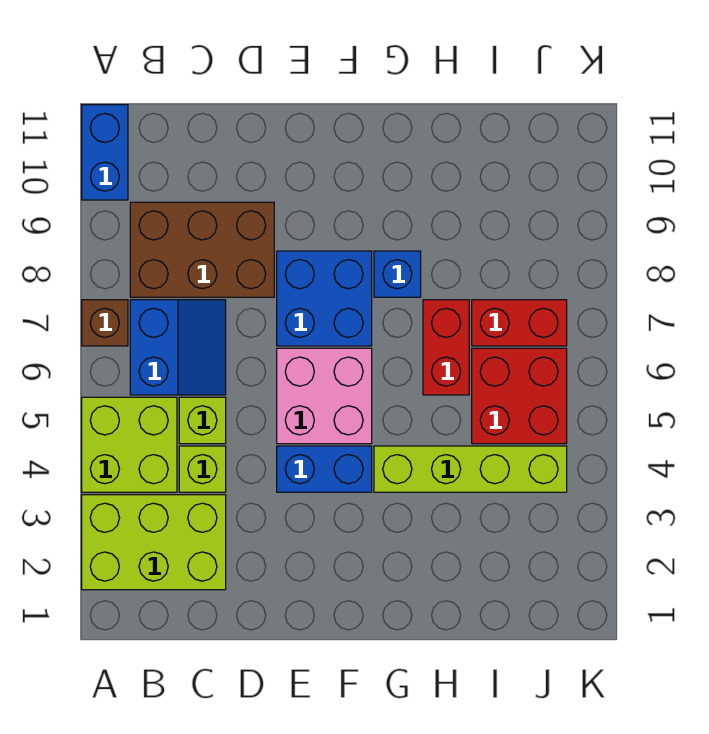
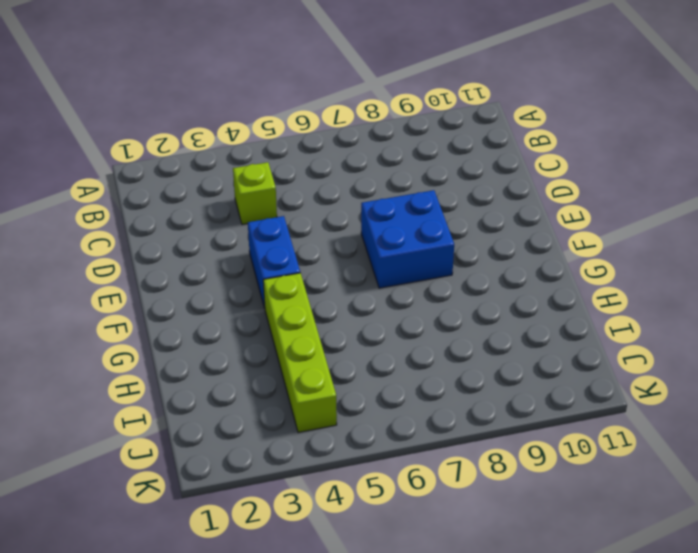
none -> lime brick A2:C3 level 1
none -> lime brick A4:B5 level 1
none -> brown brick A7 level 1

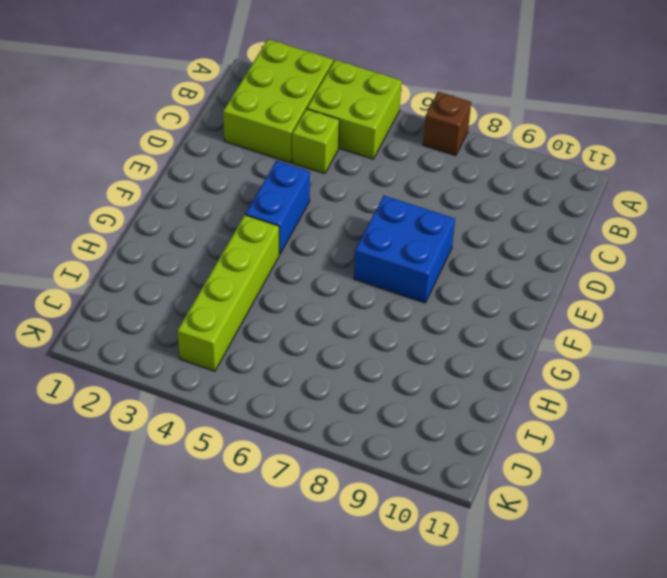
none -> blue brick A10:A11 level 1
none -> blue slope B6:C7 level 1 top B
none -> brown brick B8:D9 level 1

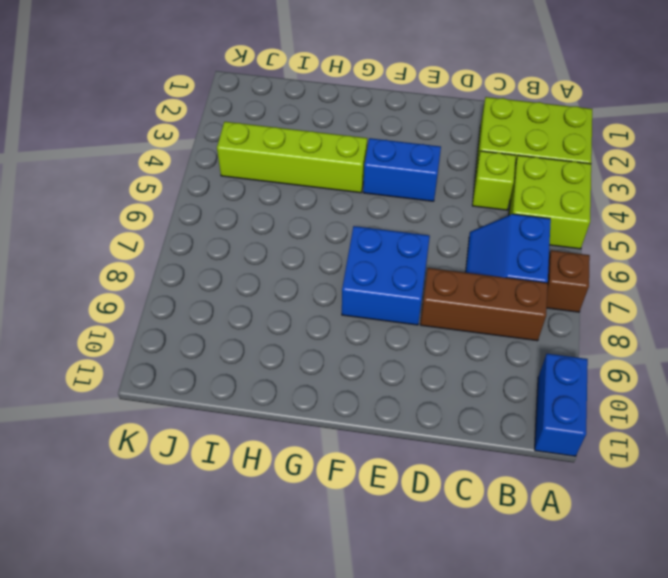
brown brick B8:D8 level 1 -> brown brick B8:D9 level 1
none -> lime brick C5 level 1
none -> pink brick E5:F6 level 1
none -> blue brick G8 level 1

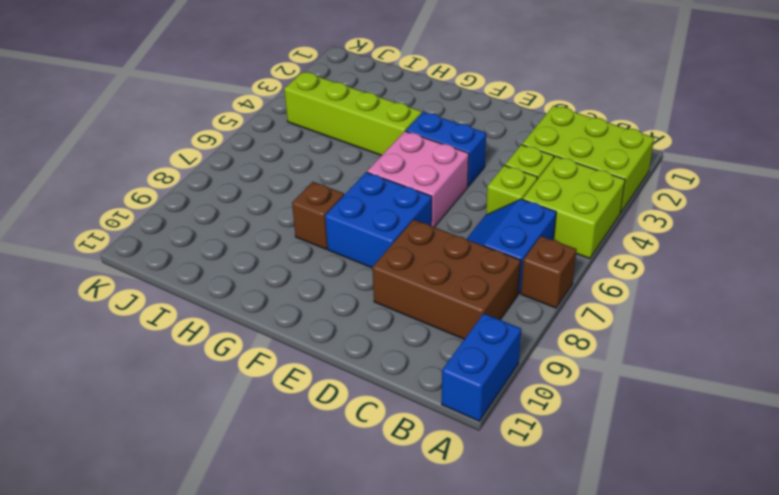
brown brick G8 level 1 -> blue brick G8 level 1
none -> red brick H6:H7 level 1
none -> red brick I5:J6 level 1
none -> red brick I7:J7 level 1

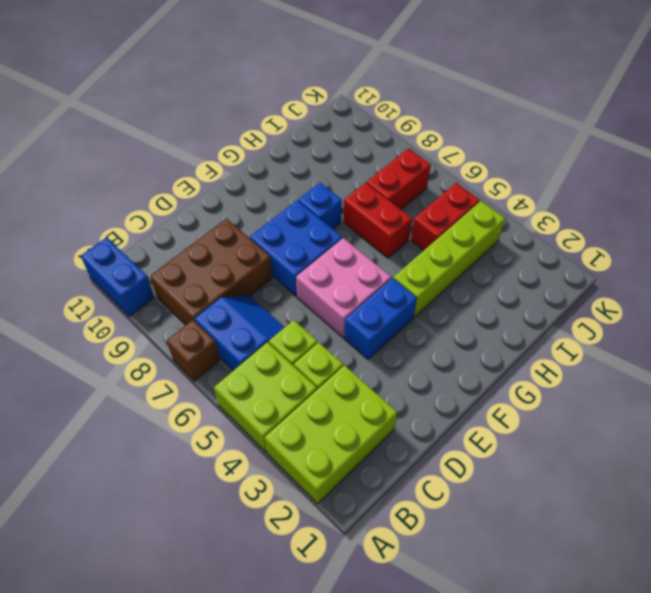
red brick I5:J5 level 1 -> red brick I5:J6 level 1

